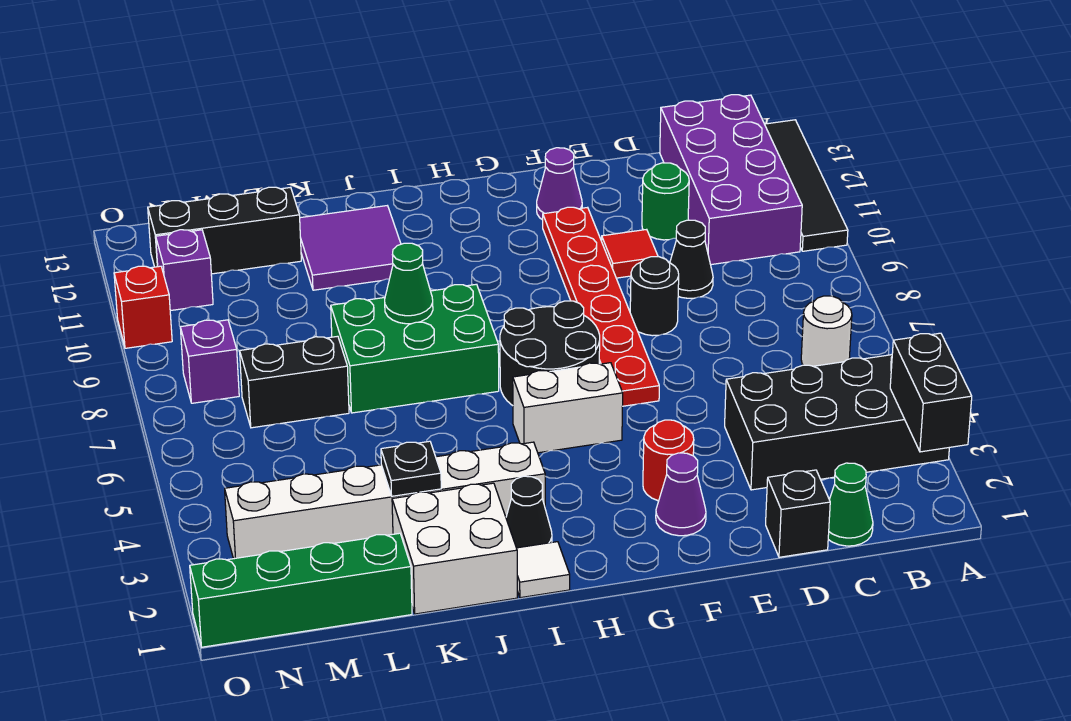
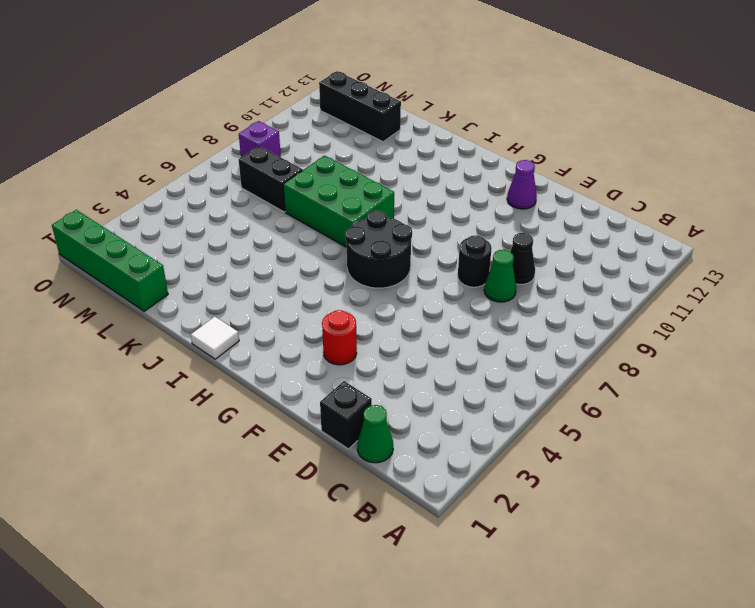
green cone D8 level 1 -> green cone J8 level 2
none -> black brick A3:D4 level 1
none -> black tile A10:A13 level 1
none -> white round brick B6 level 1
none -> purple brick B10:C13 level 1

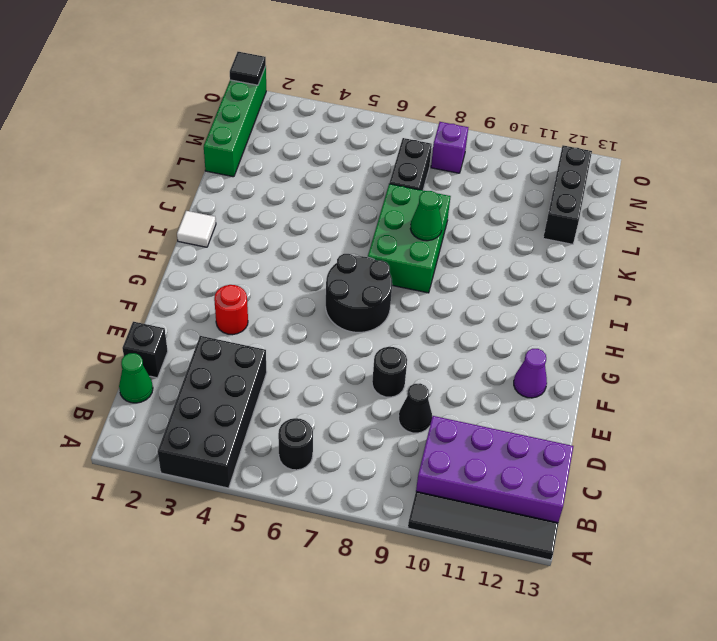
black round brick B6 level 1 -> white round brick B6 level 1
black tile O1 level 2 -> none
none -> green round brick D11 level 1
none -> red tile E10 level 1
none -> purple cone F2 level 1
none -> red plate F6:F11 level 1

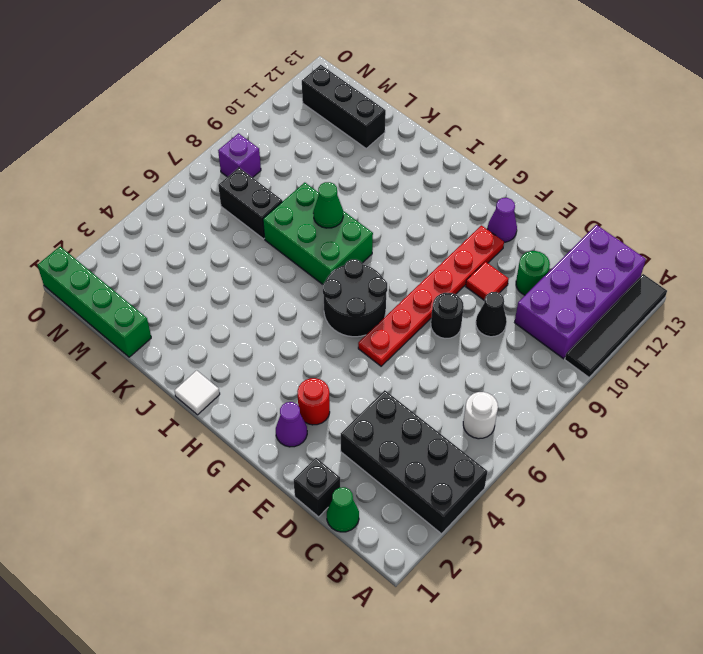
none -> white brick G5:H5 level 1
none -> black cone I2 level 1
none -> white brick I3:N3 level 1
none -> white brick J1:K2 level 1

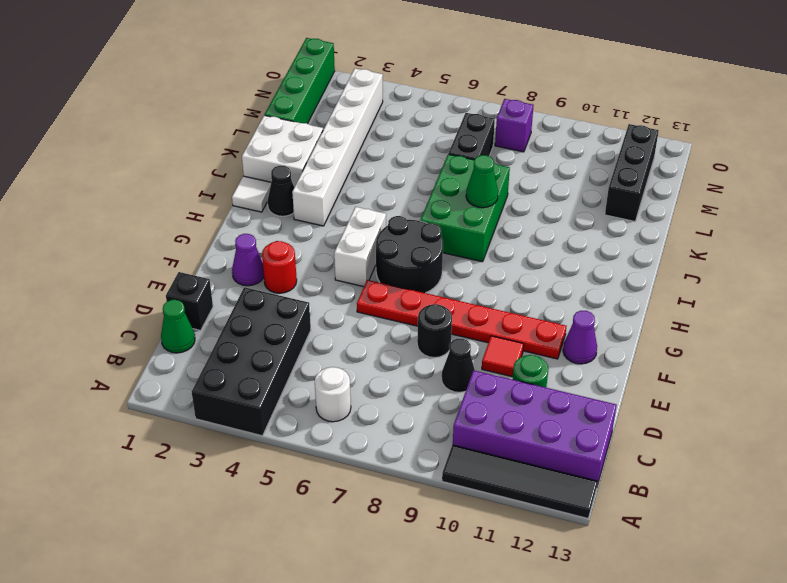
none -> purple tile J11:K12 level 1
none -> purple brick N11 level 1
none -> red brick O10 level 1
none -> black brick A2:A3 level 2

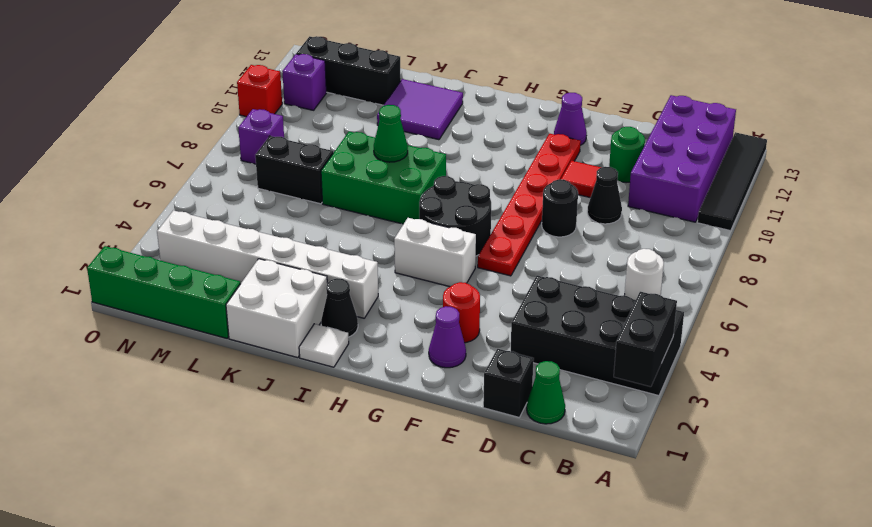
none -> black plate K3 level 2

